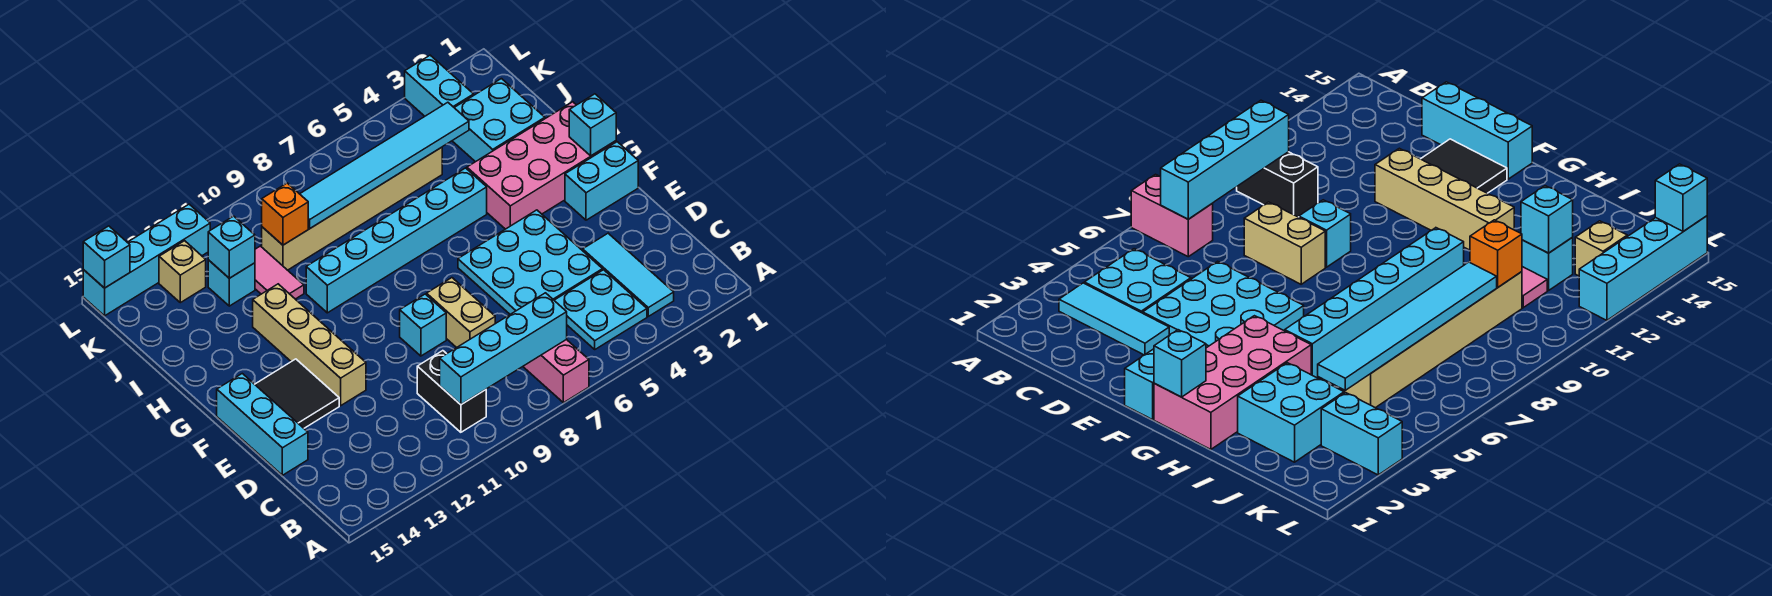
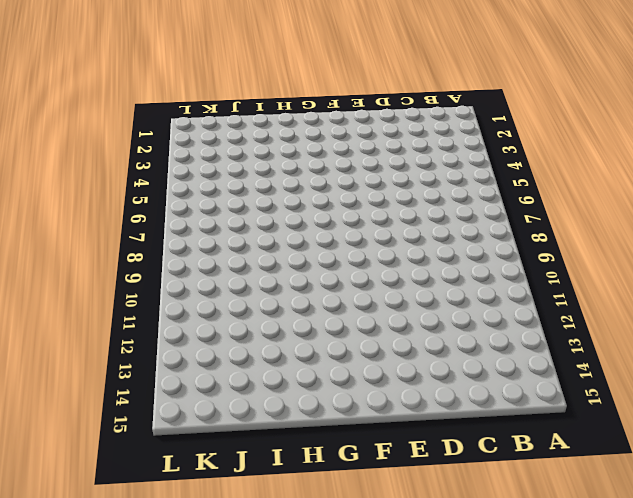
none -> pink brick A7:B7 level 1
none -> cyan tile B3:D3 level 1
none -> cyan plate B4:C5 level 1

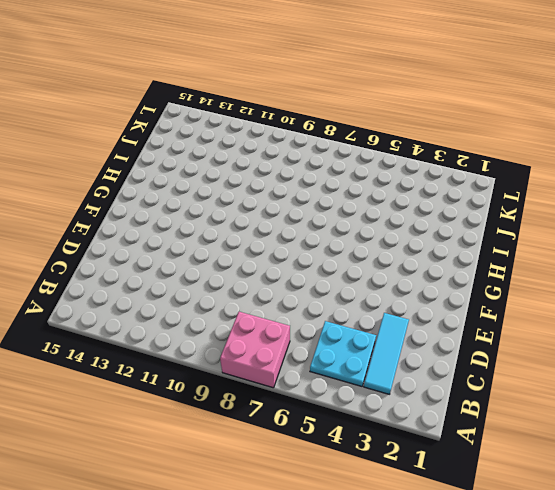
pink brick A7:B8 level 1 -> pink brick A7:B7 level 1
none -> black brick B10:C10 level 1
none -> cyan plate D4:F6 level 1
none -> tan brick D8:E8 level 1

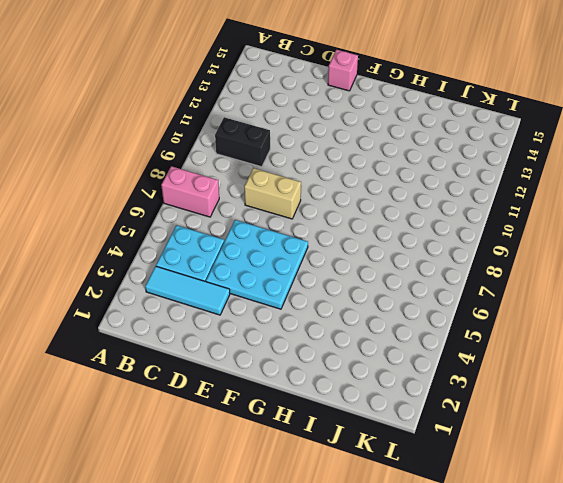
pink brick E15 level 1 -> cyan brick D15:F15 level 1
none -> cyan brick E9 level 1
none -> tan brick E12:H12 level 1
none -> black tile E13:F14 level 1

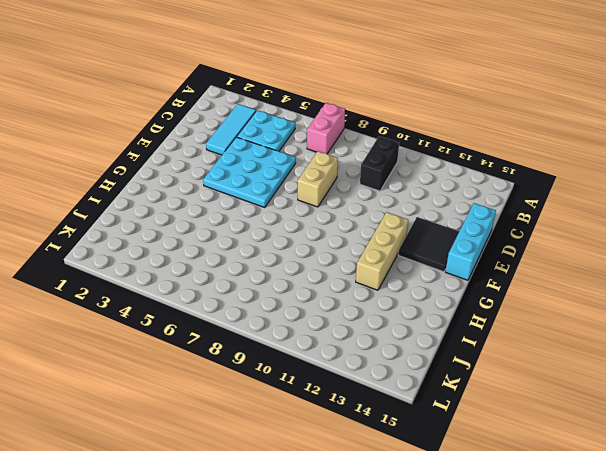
tan brick F12:H12 level 1 -> tan brick E12:H12 level 1
none -> cyan brick E9 level 1
none -> cyan brick F1:F2 level 1
none -> pink brick G1:H4 level 1

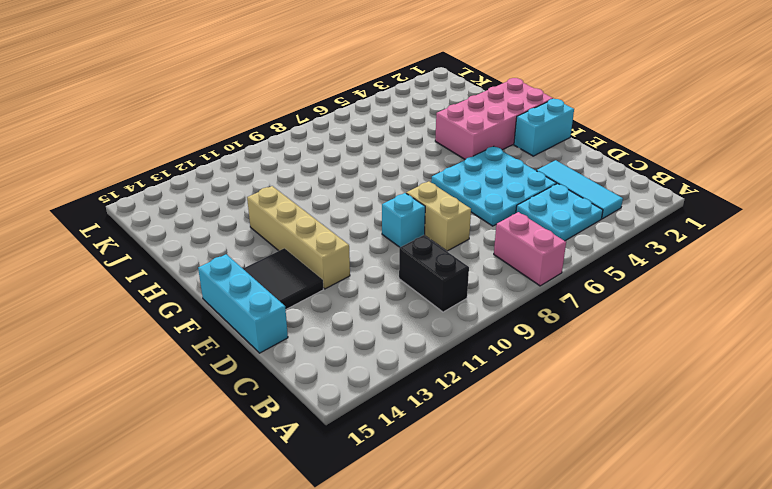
none -> cyan brick H5:H10 level 1
none -> cyan brick I2:J3 level 1
none -> pink tile I11:J11 level 1

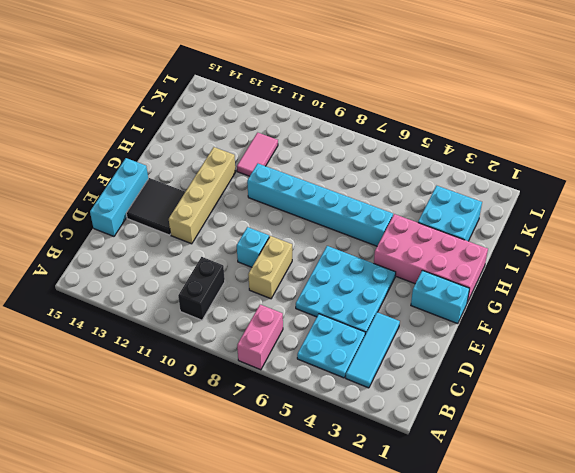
none -> tan brick J5:J10 level 1
none -> cyan brick J12 level 1
none -> cyan brick K3:L3 level 1

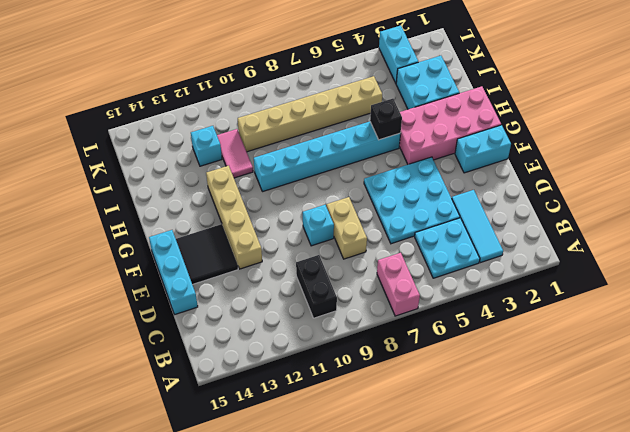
black brick H5 level 2 -> none
none -> tan brick K13 level 1
none -> cyan brick L12:L15 level 1
none -> cyan brick B7:B10 level 2

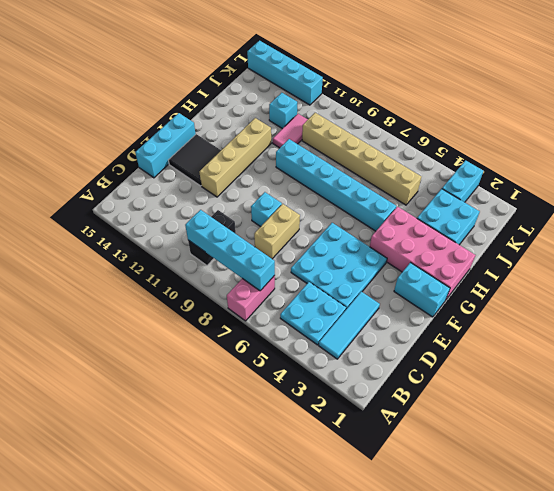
none -> tan brick K13 level 1
none -> cyan brick G1 level 2
none -> cyan tile J4:J9 level 2

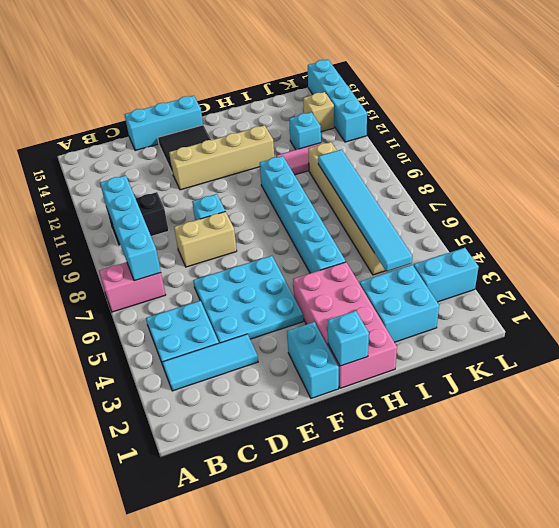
none -> orange brick J10 level 2
none -> cyan brick J12 level 2
none -> cyan brick L15 level 2

